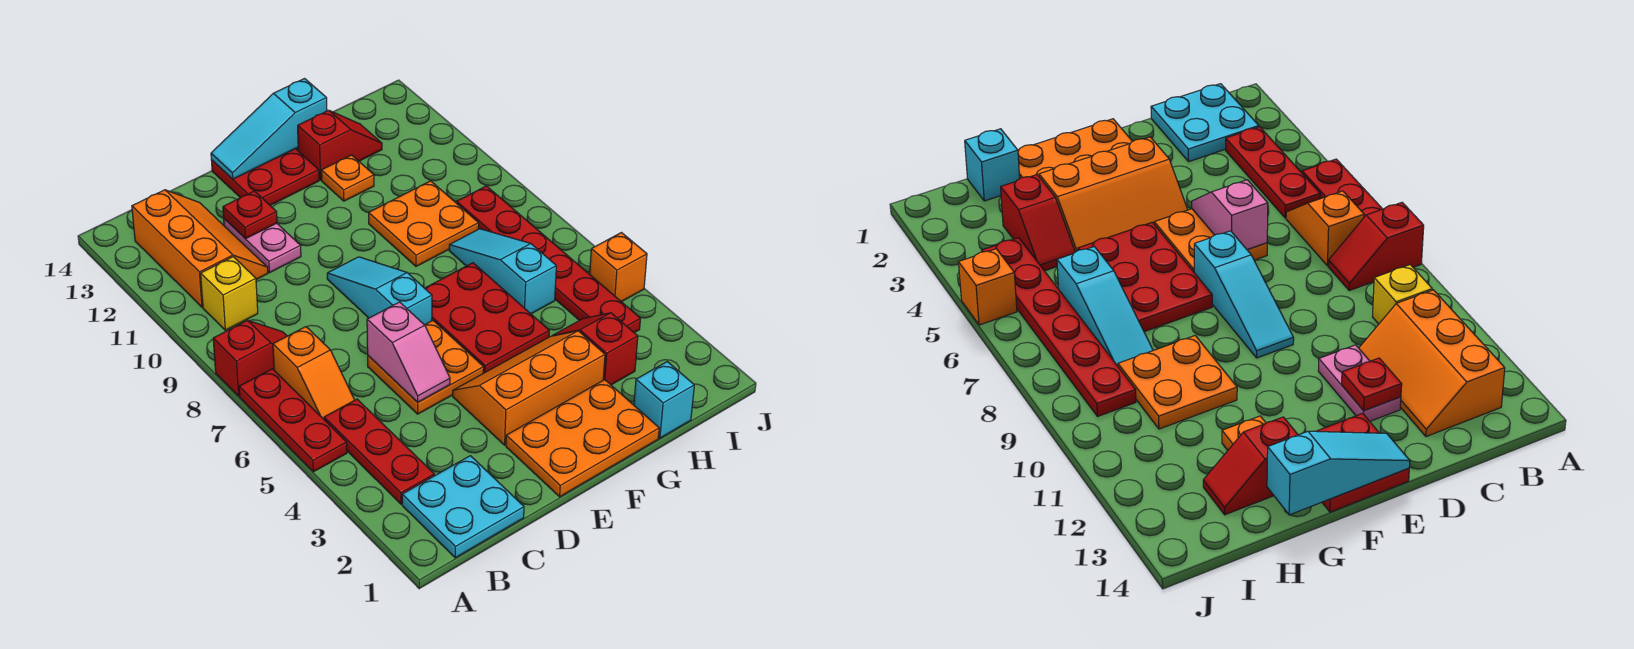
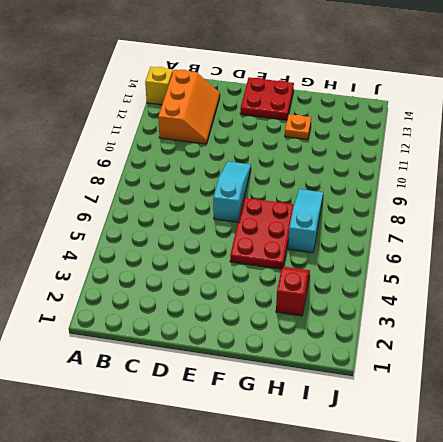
yellow brick A13 level 1 -> yellow brick B10 level 1
none -> red plate A5:A7 level 1
none -> red slope A8:B8 level 1 top A
none -> cyan plate B1:C2 level 1

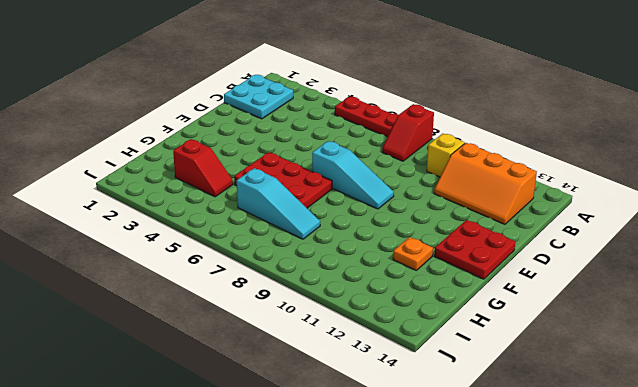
none -> red plate B3:B5 level 1
none -> orange slope B6:B7 level 1 top 7
none -> orange plate D5:E6 level 1

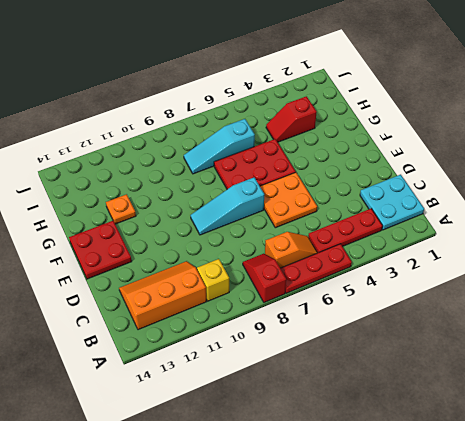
none -> pink plate D11:D12 level 1
none -> orange plate E1:G2 level 1
none -> orange slope E3:G4 level 1 top 3

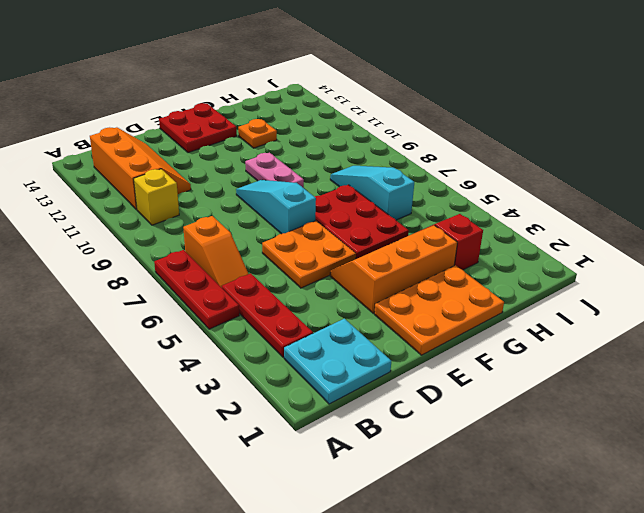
pink plate F9:F10 level 1 -> pink plate D11:D12 level 1
none -> red slope A8:B8 level 1 top A
none -> orange plate G9:H10 level 1
none -> red slope G13:H13 level 1 top G

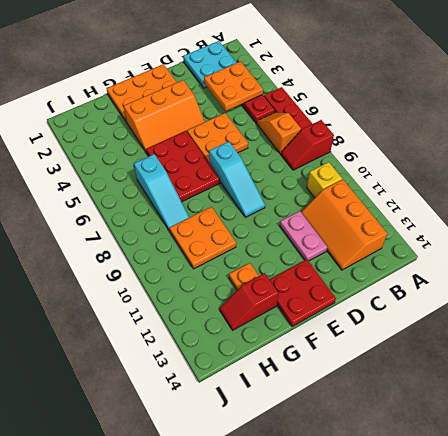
orange plate B3:C4 level 2 -> none
none -> cyan brick H1 level 1
none -> red slope H3:H4 level 1 top 3
none -> red plate I4:I9 level 1

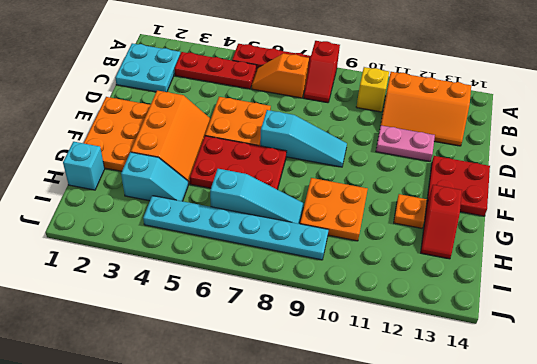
cyan slope H3:H4 level 1 top 3 -> red slope H3:H4 level 1 top 3
cyan plate I4:I9 level 1 -> red plate I4:I9 level 1
none -> orange brick J5 level 1
none -> pink slope D5:D6 level 2 top 6
none -> red plate D12 level 2

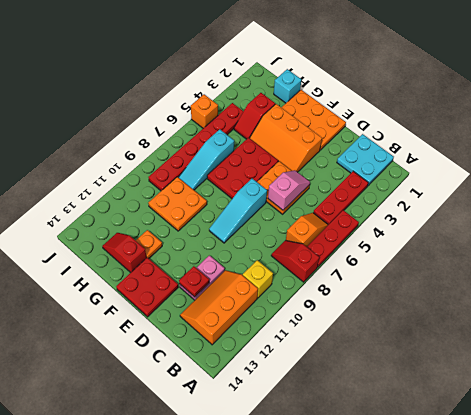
none -> cyan slope E14:G14 level 2 top G

